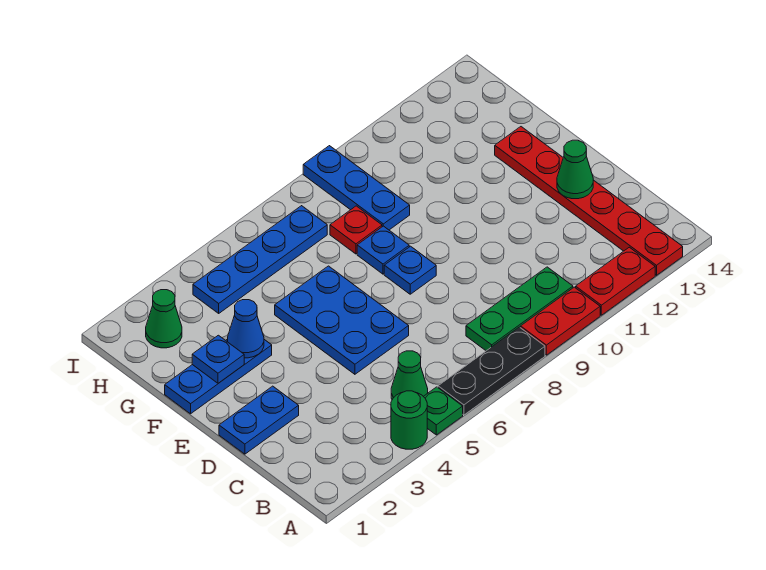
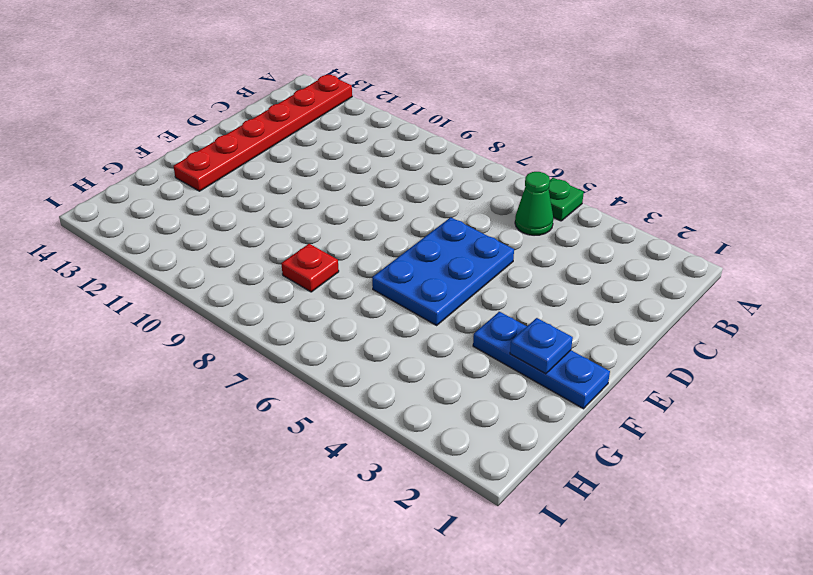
none -> green round brick A4 level 1
none -> black plate A6:A8 level 1
none -> red plate A9:A10 level 1

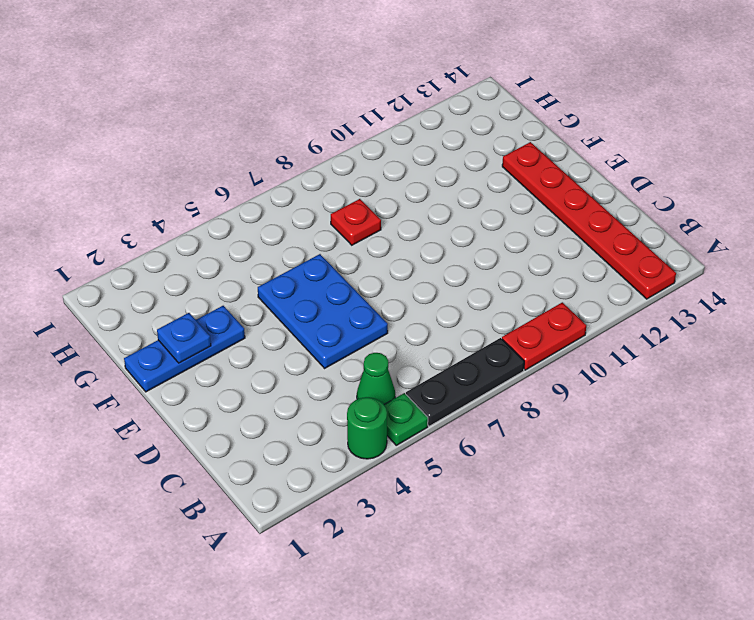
none -> red plate A11:A12 level 1
none -> green plate B8:B10 level 1
none -> blue plate D1:D2 level 1

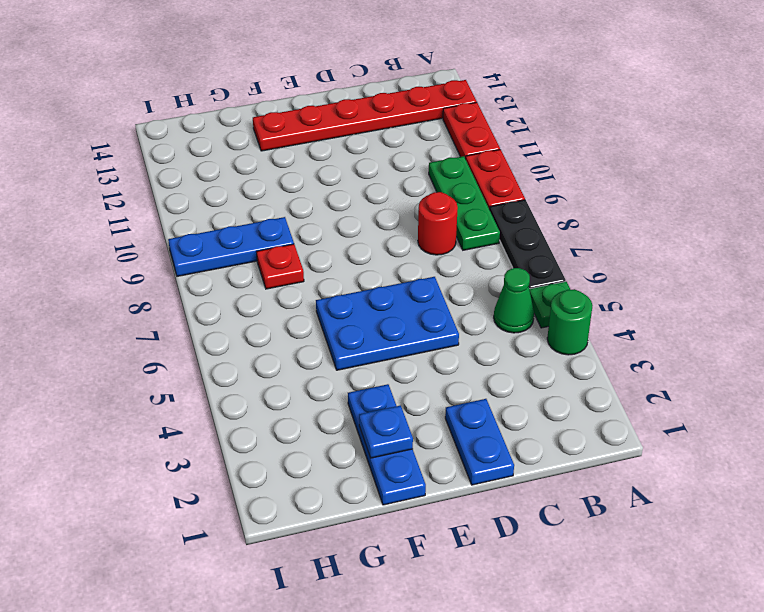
red round brick C8 level 1 -> none
none -> blue plate E8 level 1
none -> blue plate F8 level 1
none -> green cone H2 level 1

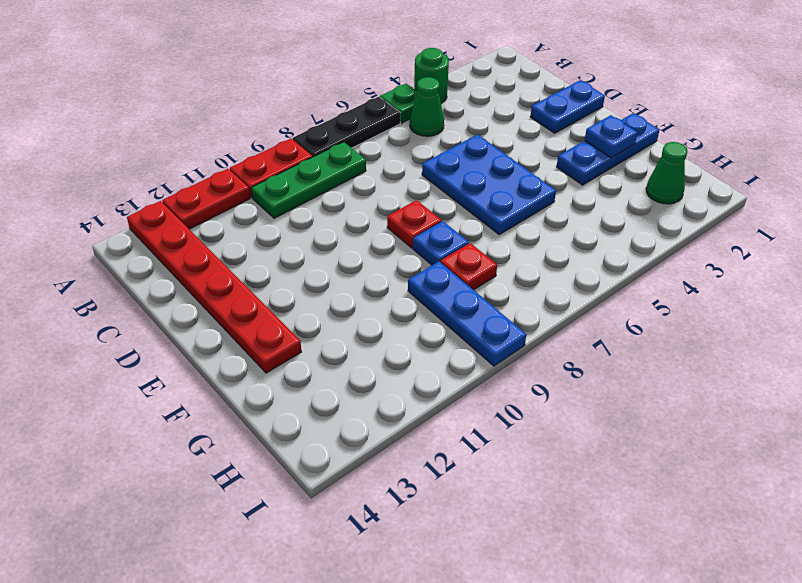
red plate E8 level 1 -> blue plate E8 level 1
none -> blue plate H4:H7 level 1
none -> green cone D13 level 2
none -> blue cone F3 level 2

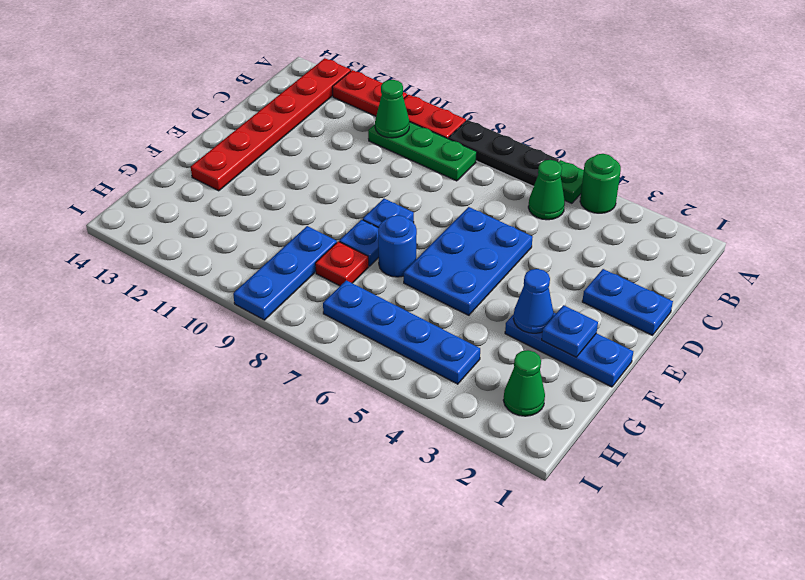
green cone B10 level 2 -> green cone D13 level 2
blue round brick F7 level 1 -> none

